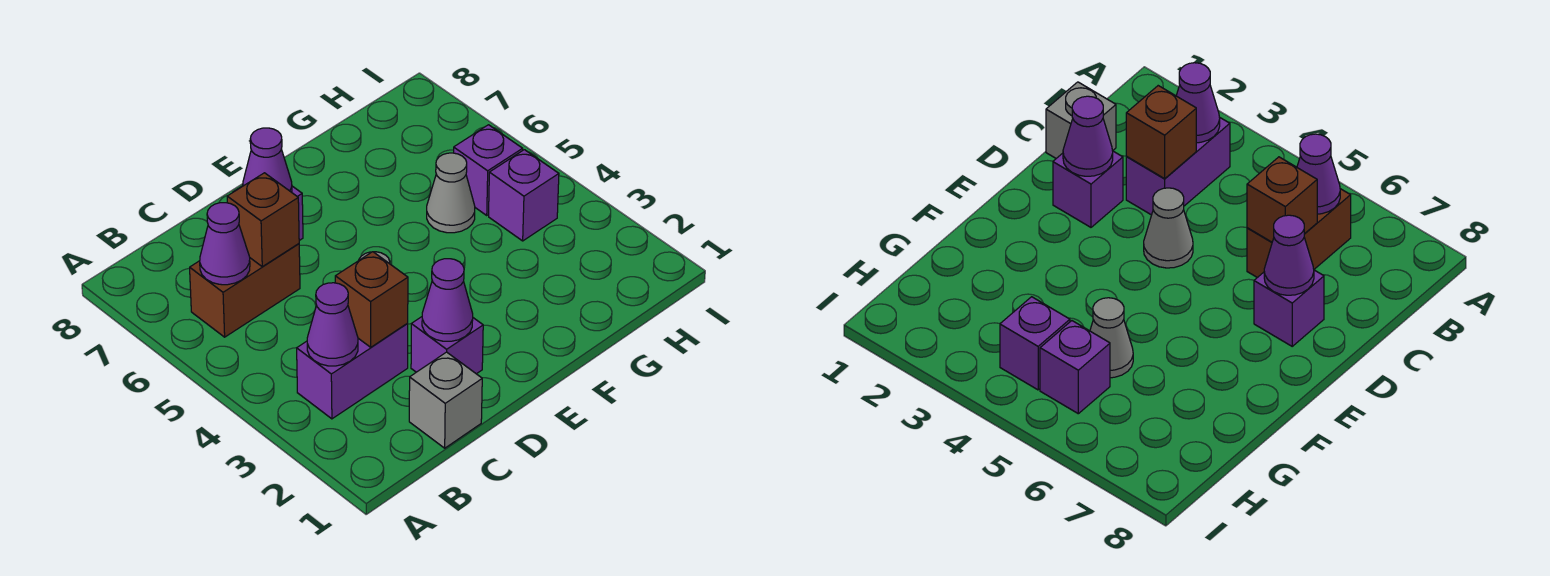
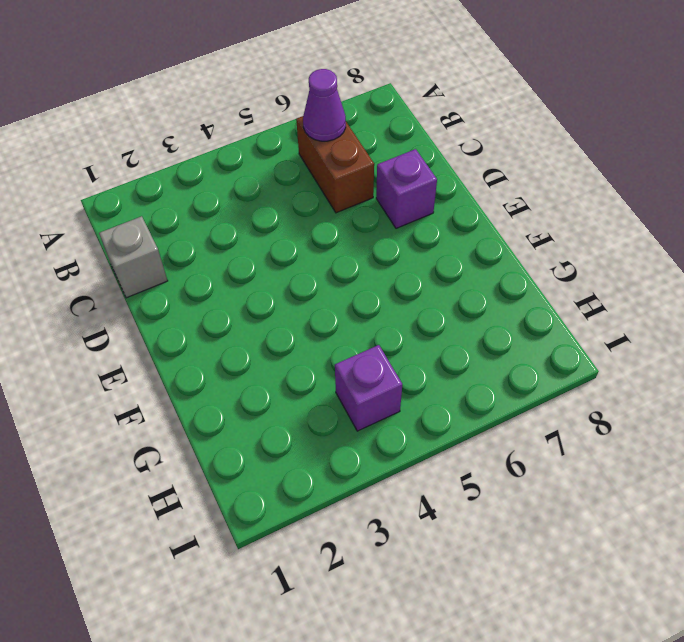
none -> purple brick B3:C3 level 1
none -> purple brick D2 level 1
none -> grey cone D4 level 1

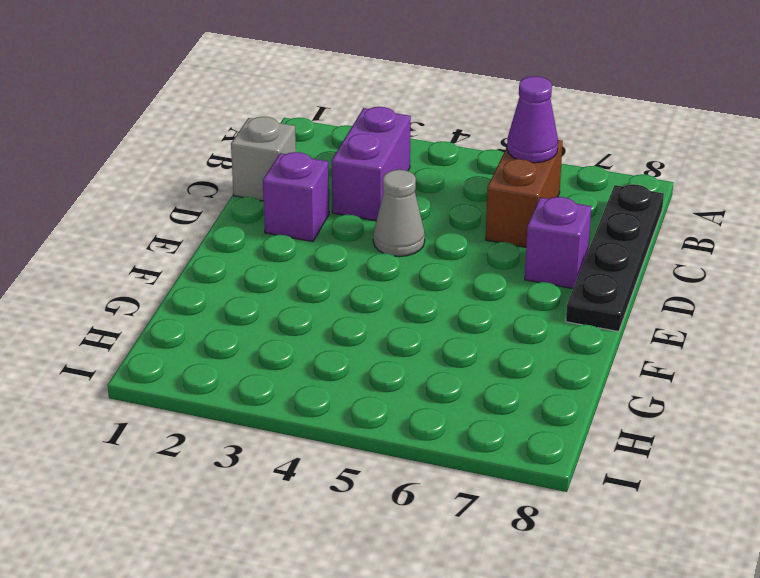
black plate B8:E8 level 1 -> none
none -> grey cone G5 level 1
none -> purple brick H4 level 1
none -> purple brick H5 level 1

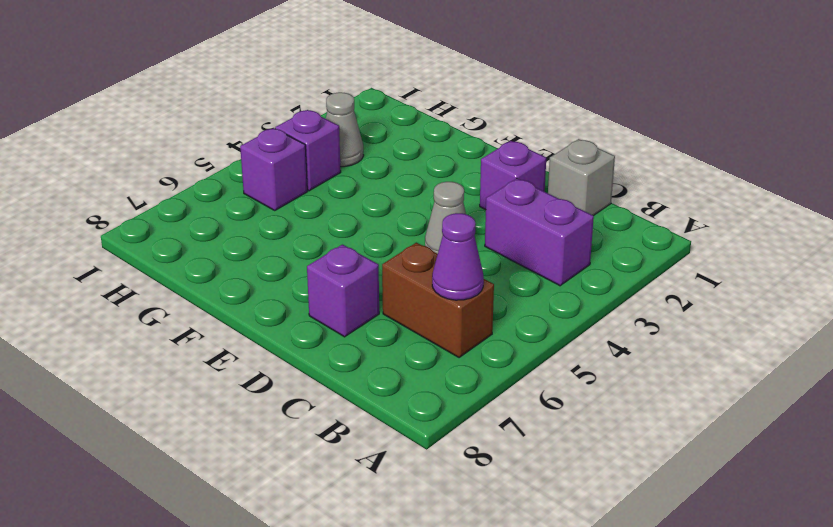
grey cone H3 level 1 -> grey cone G5 level 1
none -> purple cone B3 level 2
none -> brown brick C3 level 2
none -> brown brick C6 level 2

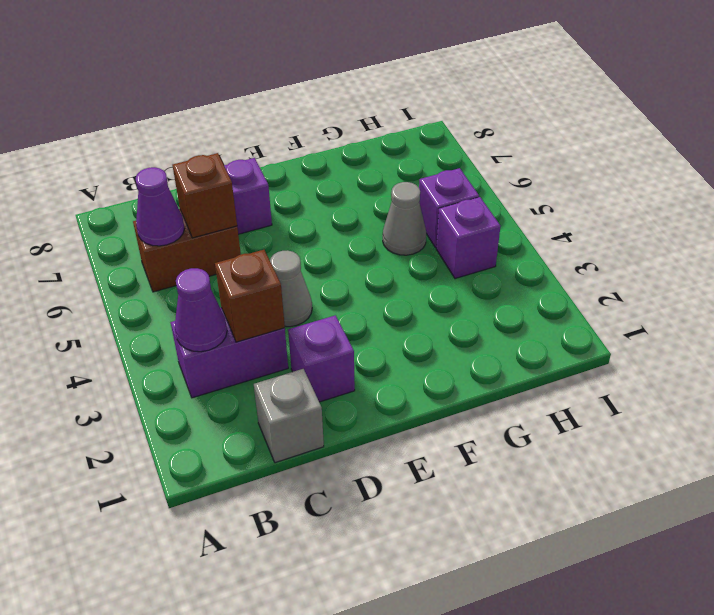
none -> purple cone D2 level 2
none -> purple cone D7 level 2

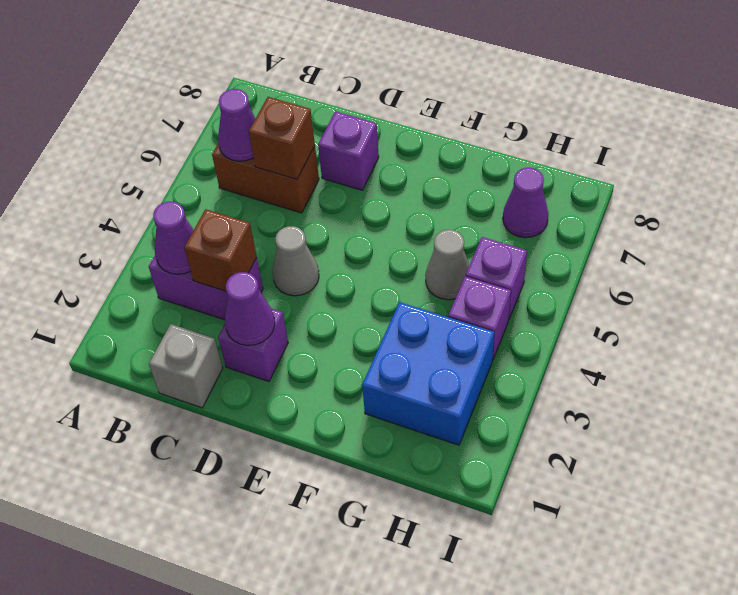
blue brick G2:H3 level 1 -> none
purple cone H7 level 1 -> purple cone D7 level 2

